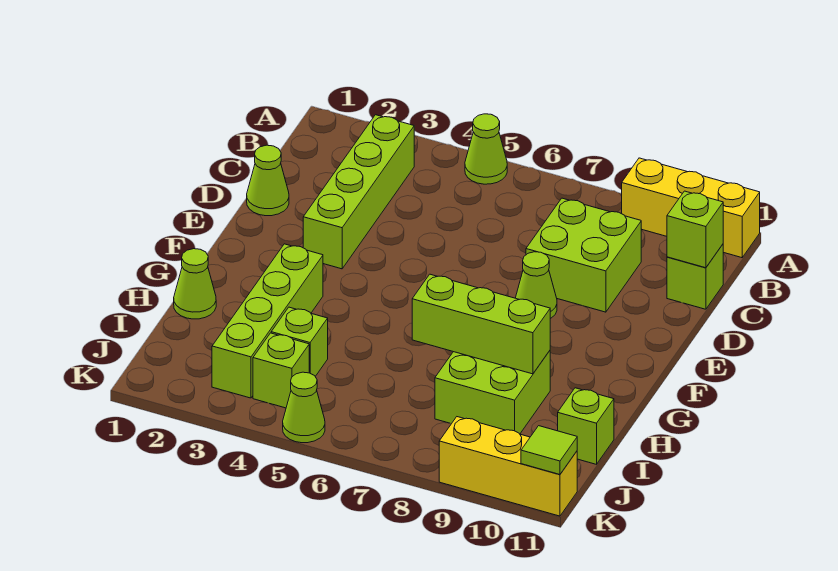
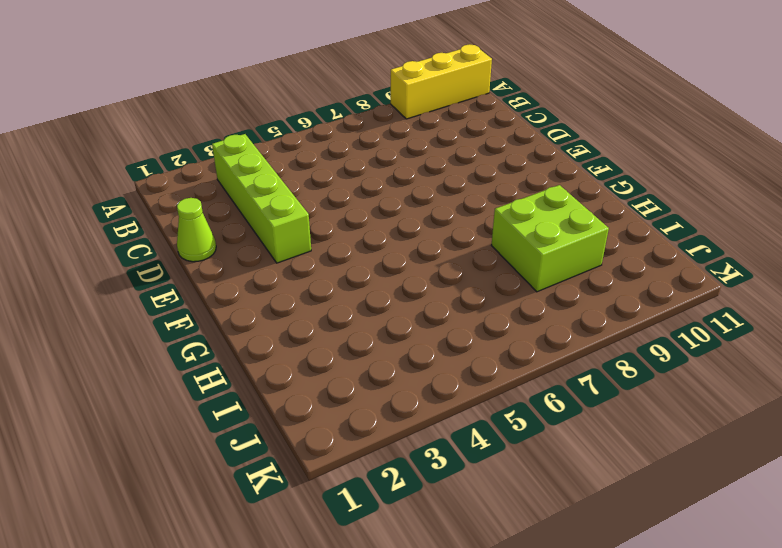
none -> lime cone A5 level 1
none -> lime brick C8:D9 level 1
none -> lime brick C11 level 1

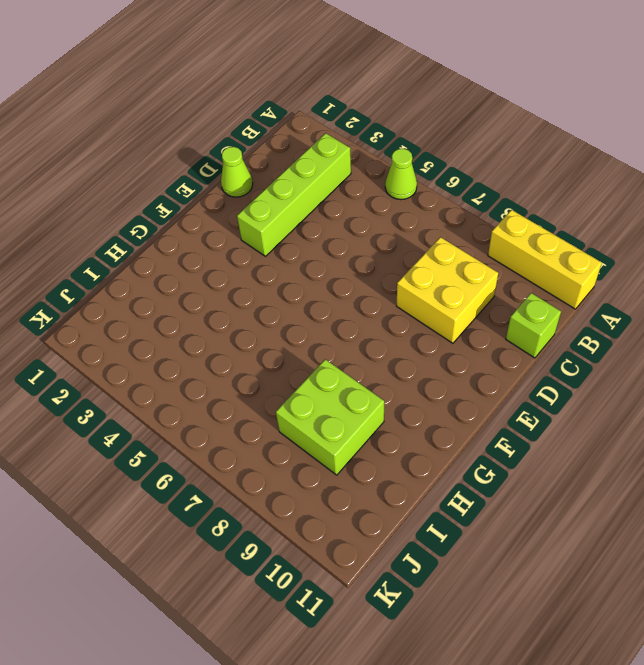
yellow brick C8:D9 level 1 -> lime brick C8:D9 level 1
none -> lime cone E8 level 1
none -> lime brick G3:J3 level 1
none -> lime cone H1 level 1

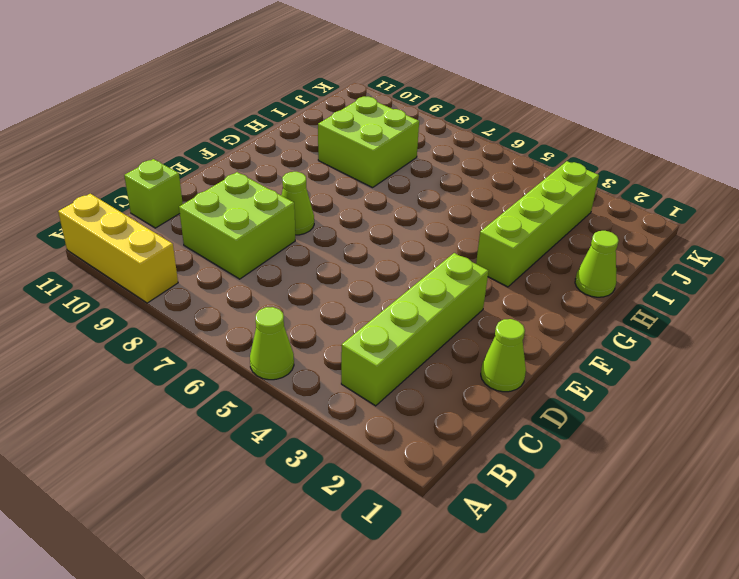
none -> lime brick I4 level 1
none -> lime brick I11 level 1
none -> lime brick J4 level 1

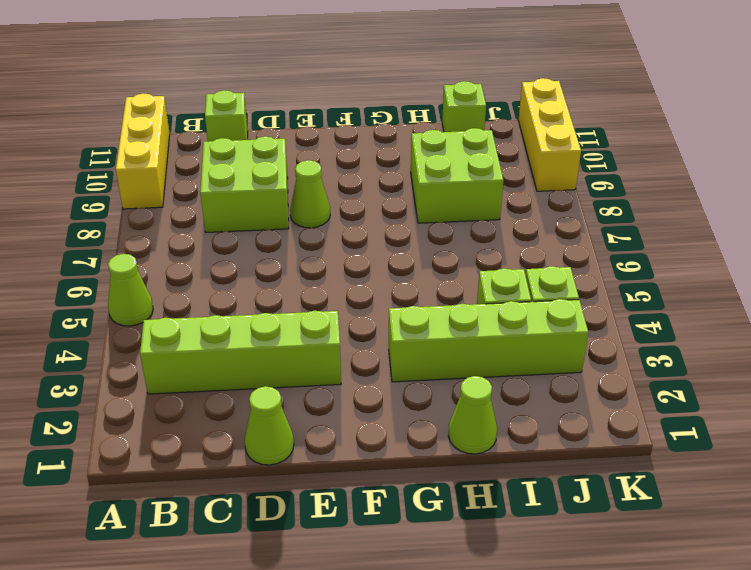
none -> lime cone K5 level 1
none -> lime brick C11 level 2
none -> lime brick H7:H9 level 2

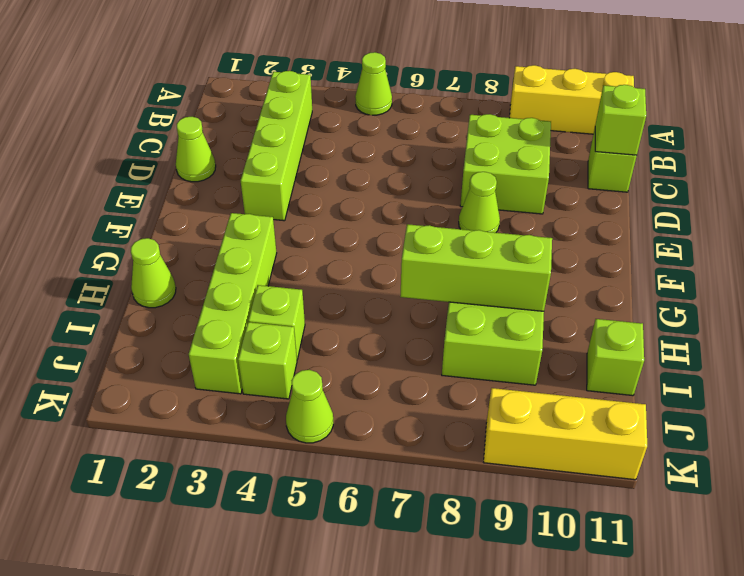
none -> lime tile K11 level 2

